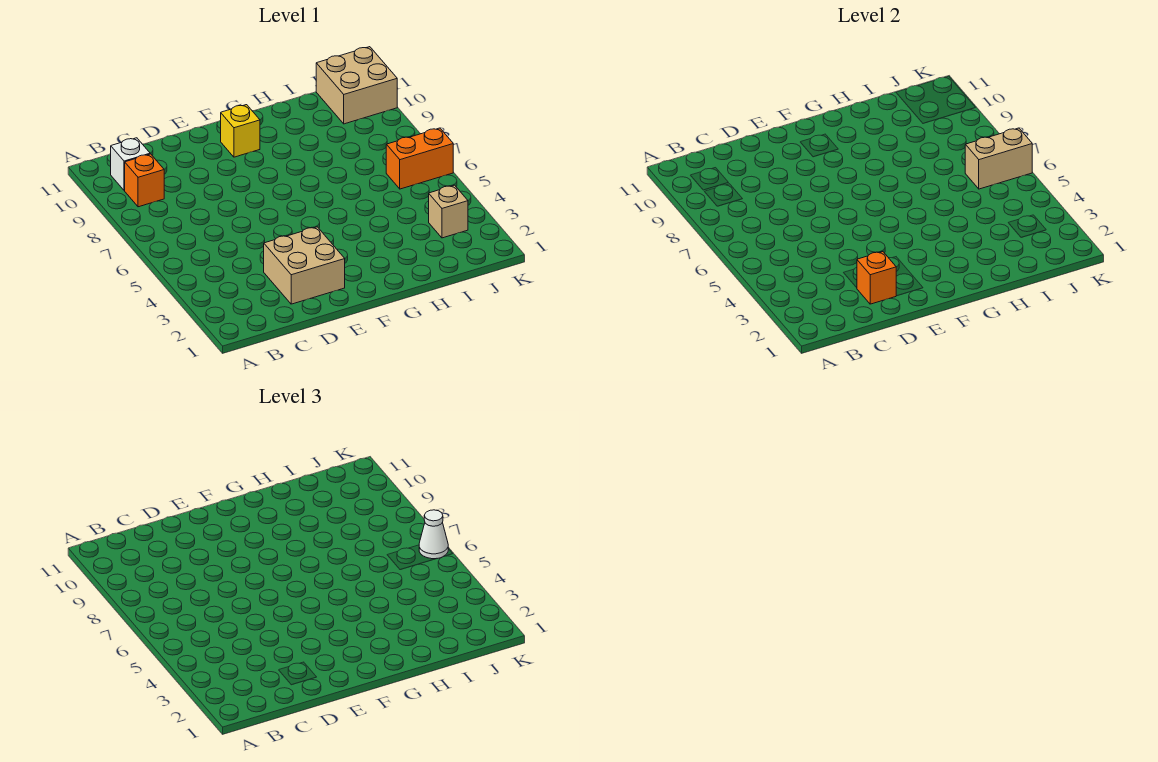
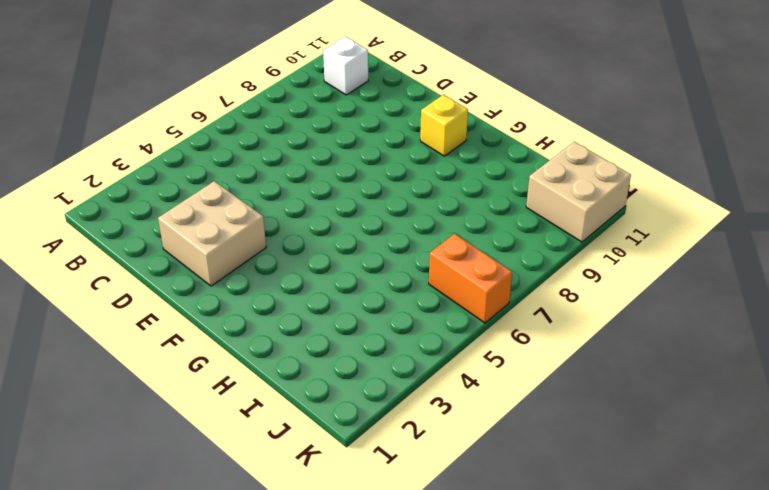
none -> orange brick B9 level 1
none -> tan brick J3 level 1

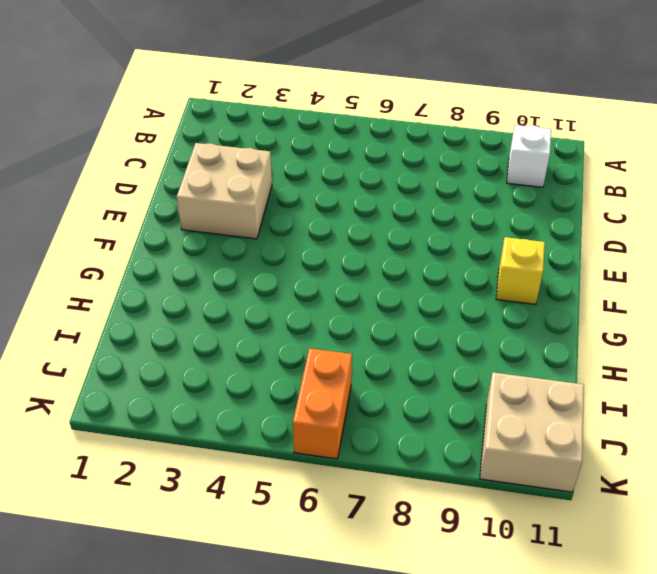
none -> orange brick B9 level 1
none -> tan brick J3 level 1

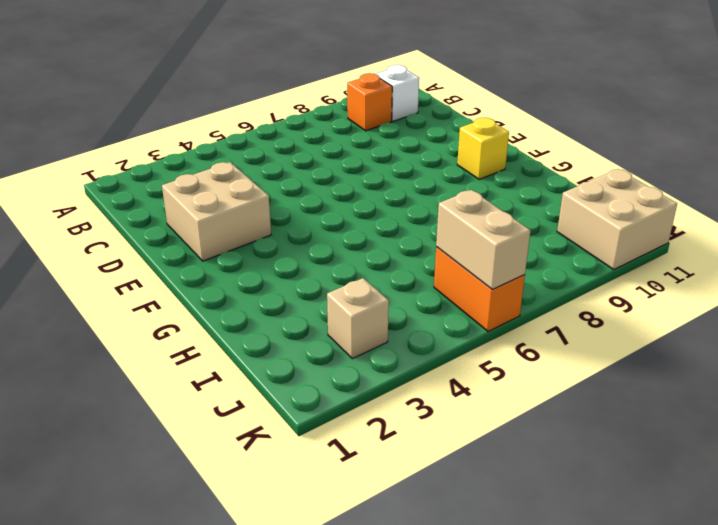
none -> orange brick D2 level 2
none -> white cone K6 level 3

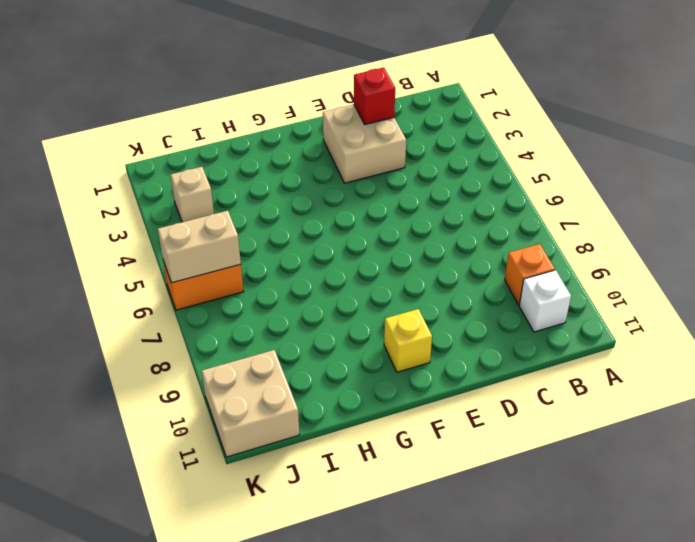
red brick D2 level 2 -> orange brick D2 level 2
none -> white cone K6 level 3

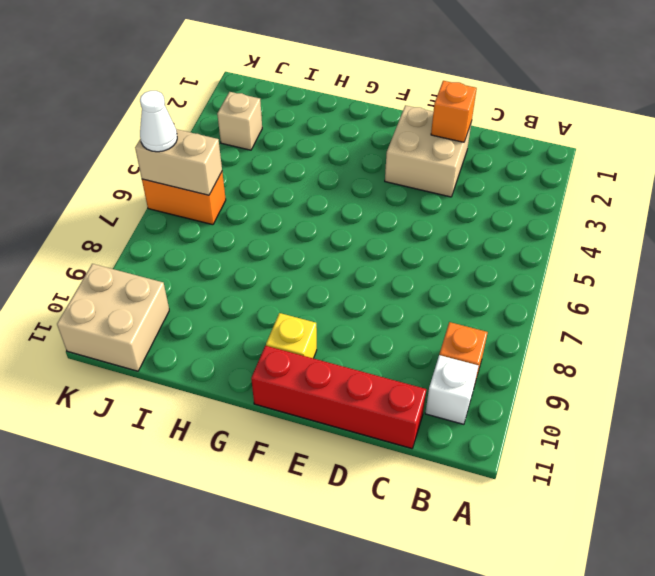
red brick C11:F11 level 1 -> none

